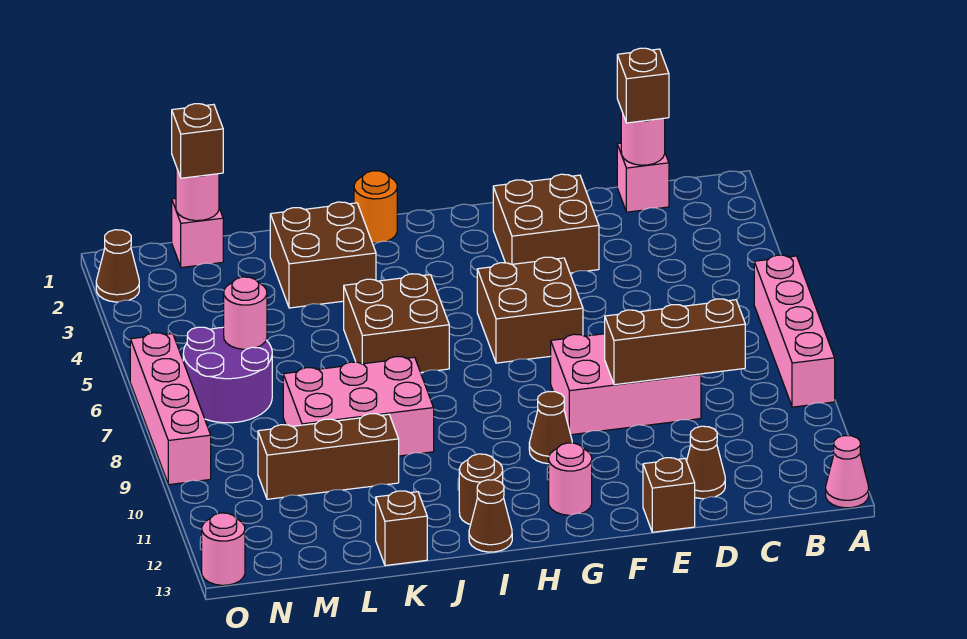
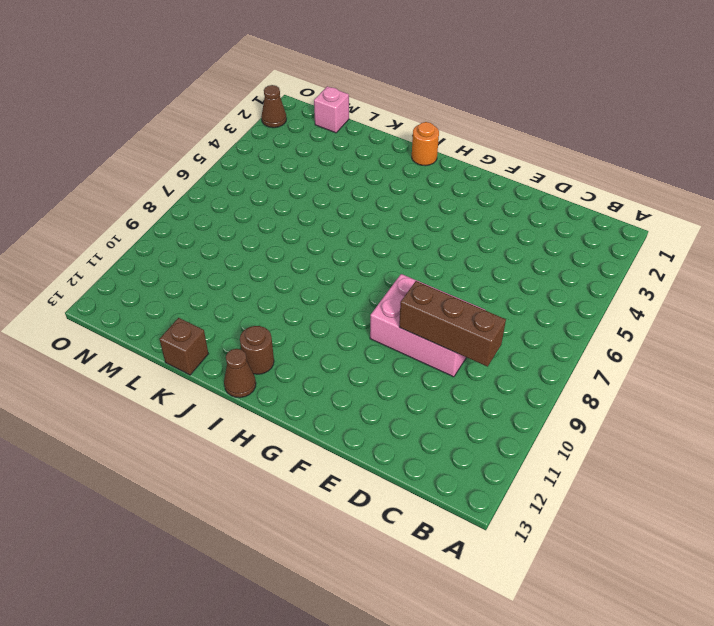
none -> pink brick A6:A9 level 1
none -> pink cone A13 level 1
none -> pink brick C1 level 1

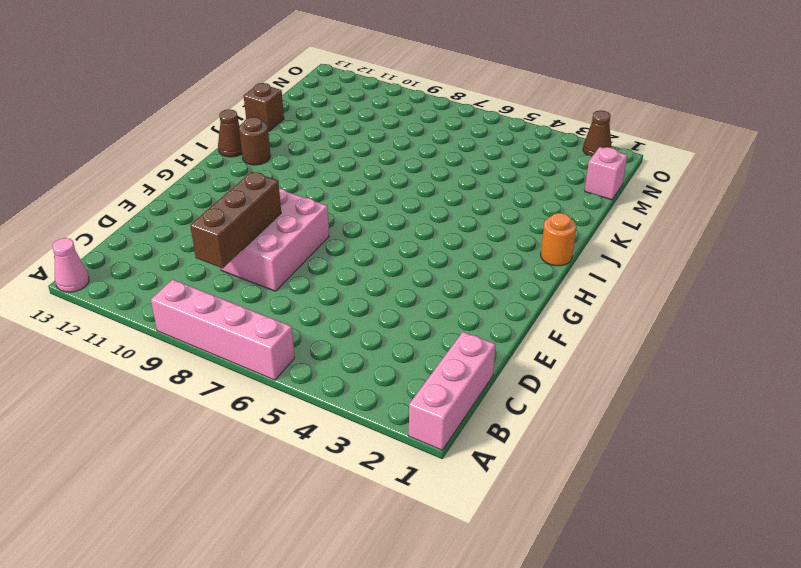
pink brick A1:C1 level 1 -> pink brick C1 level 1
none -> brown cone D12 level 1
none -> brown brick E2:F3 level 1
none -> brown brick E13 level 1

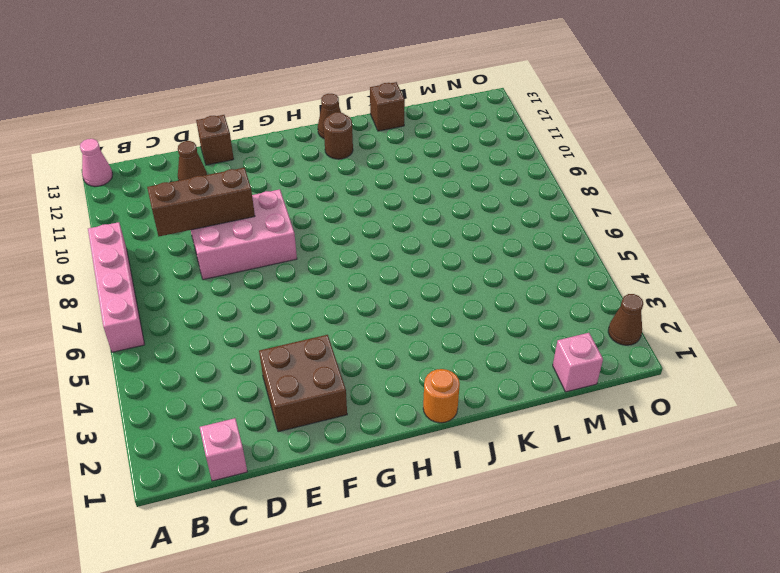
none -> brown brick F5:G6 level 1
none -> brown cone G10 level 1
none -> pink round brick G12 level 1

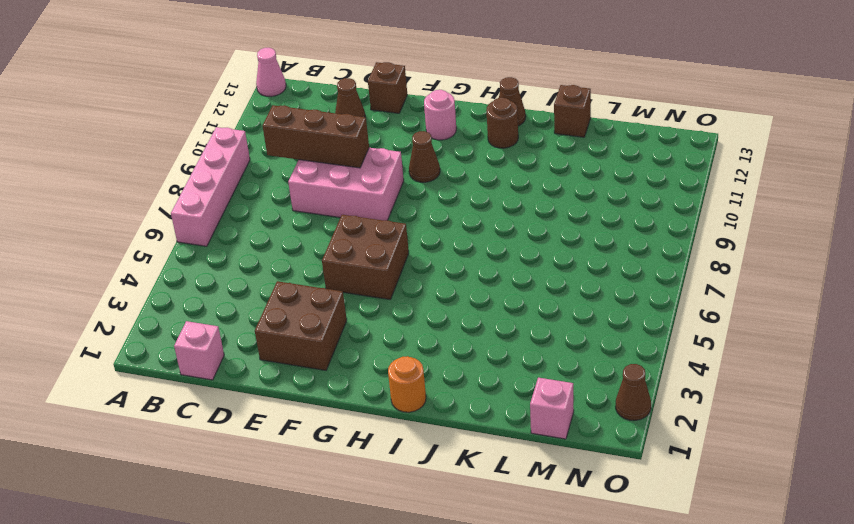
none -> brown brick I5:J6 level 1
none -> brown brick J2:K3 level 1
none -> pink brick J8:L9 level 1

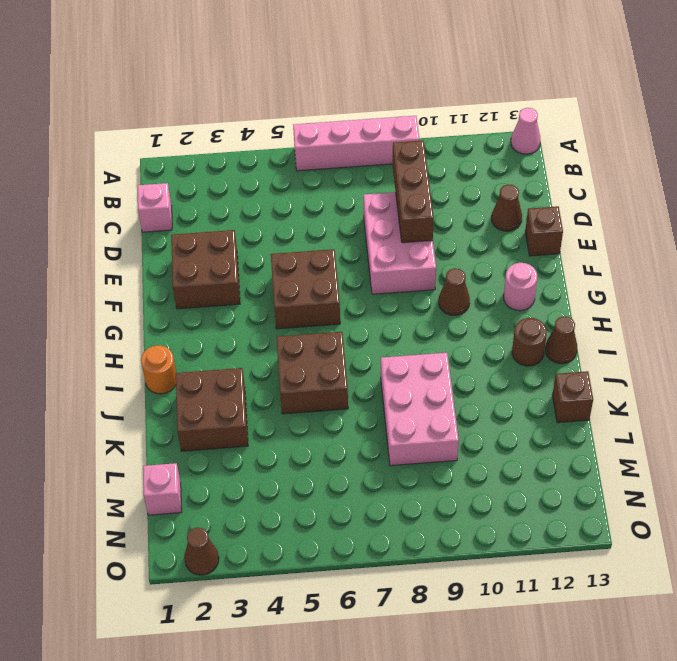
none -> brown brick K10:M10 level 1
none -> purple round brick M6:N7 level 1
none -> pink brick O6:O9 level 1

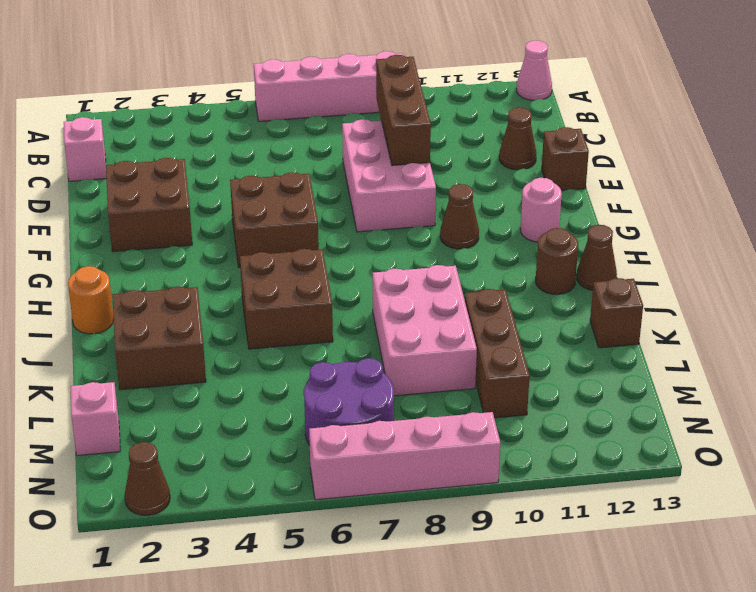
none -> pink round brick O13 level 1
none -> pink round brick C1 level 2
none -> pink round brick M1 level 2

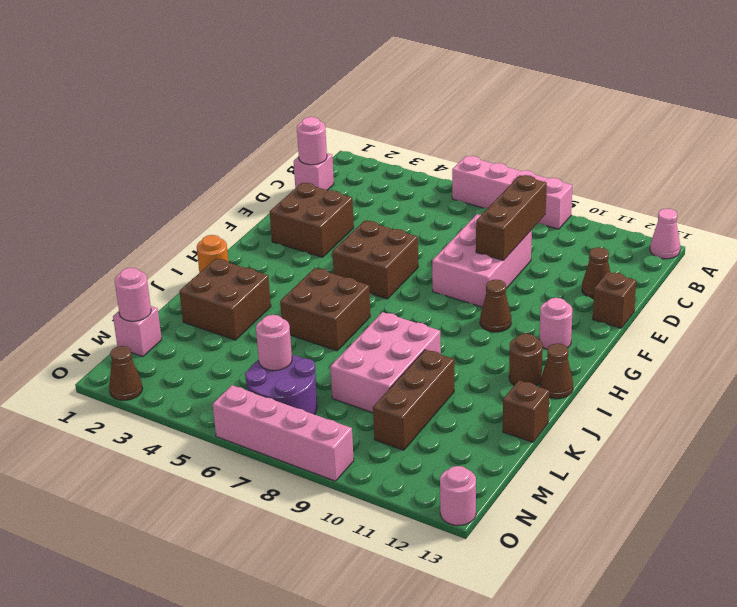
none -> brown brick C1 level 3
none -> brown brick M1 level 3

